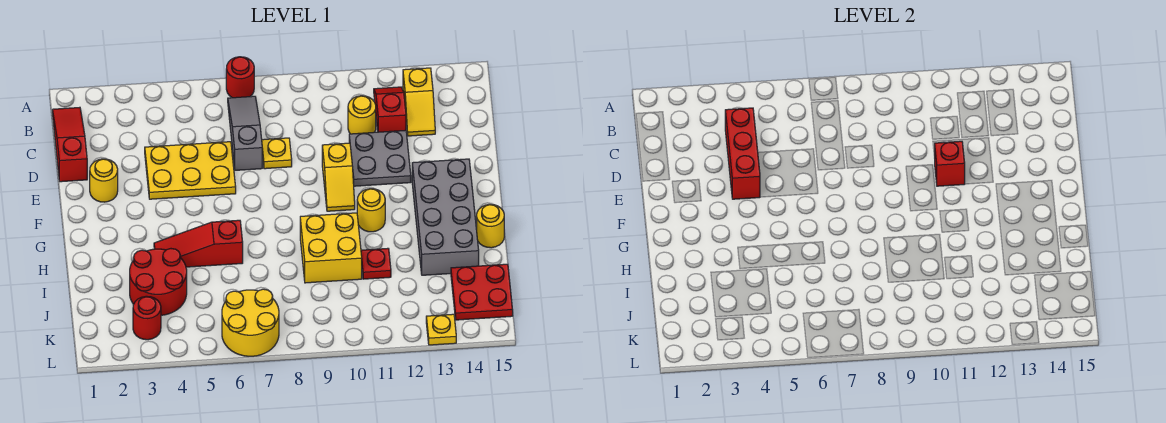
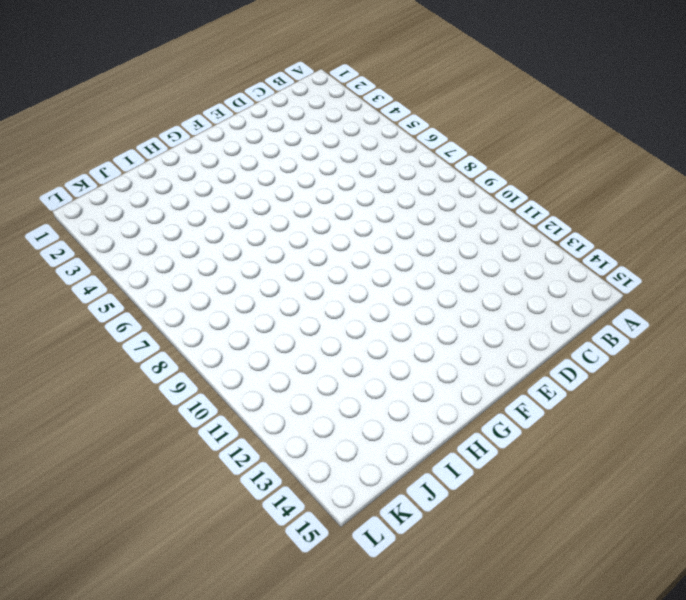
none -> red round brick A7 level 1
none -> red slope B1:D1 level 1 top D
none -> grey slope B7:D7 level 1 top D

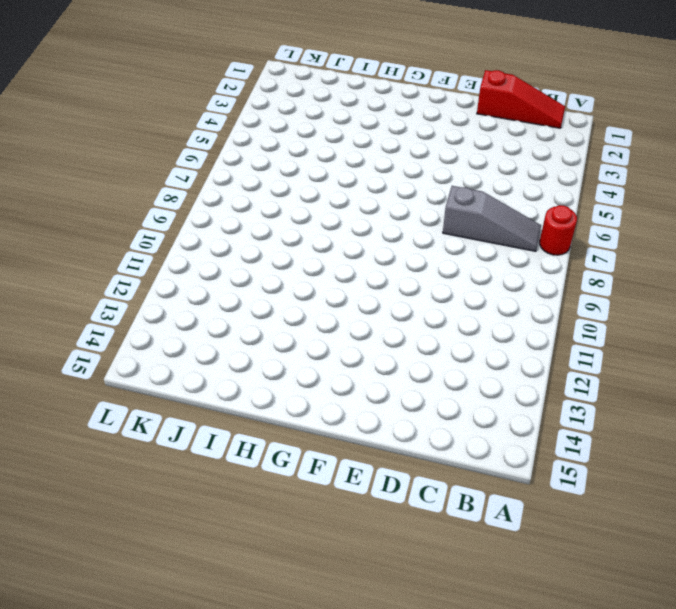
none -> red slope B12:C12 level 1 top C
none -> yellow slope B13:C13 level 1 top B
none -> yellow round brick C11 level 1

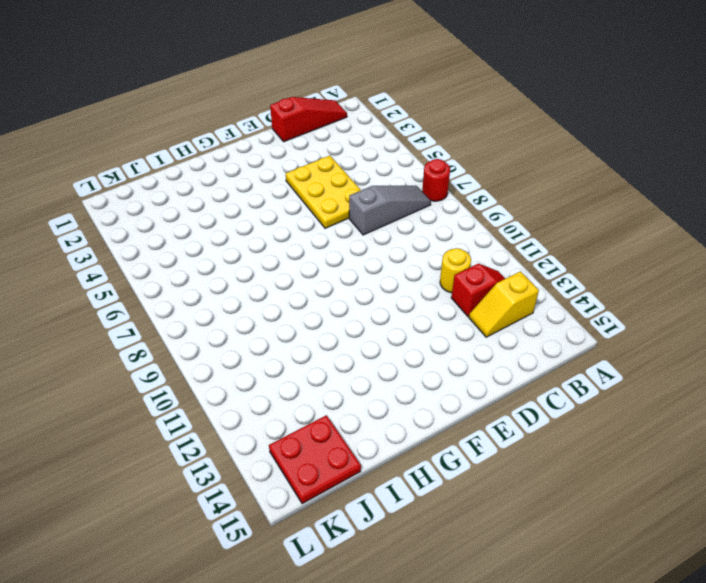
none -> yellow plate D8 level 1
none -> grey plate D11:E12 level 1
none -> yellow round brick E2 level 1

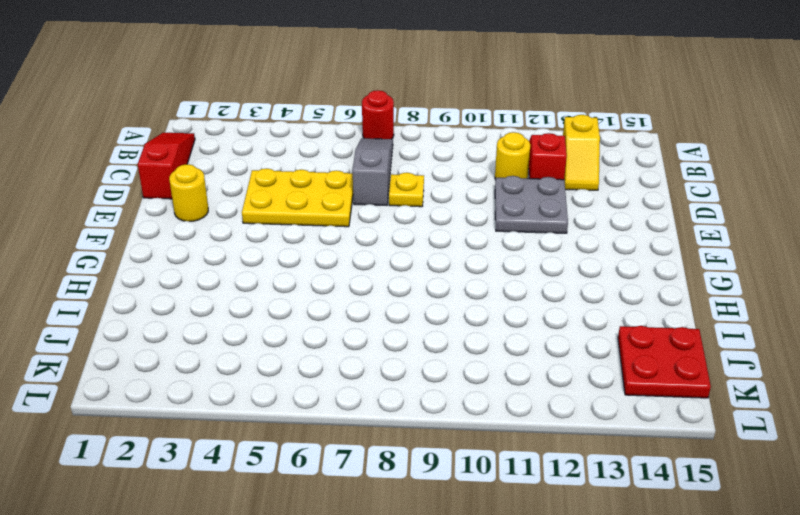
none -> yellow slope E10:F10 level 1 top E
none -> grey brick F13:I14 level 1
none -> yellow round brick G11 level 1

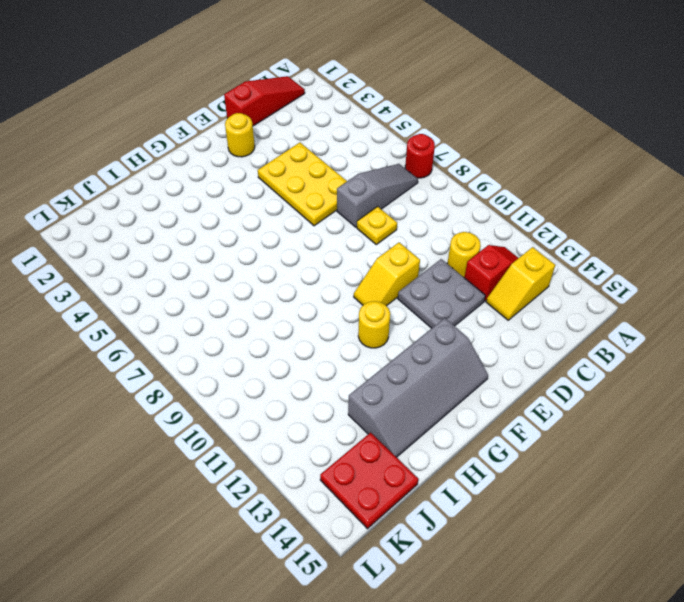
grey slope F13:I14 level 1 top 13 -> grey brick F13:I14 level 1
none -> red slope H4:H6 level 1 top 6
none -> yellow brick H9:I10 level 1
none -> yellow round brick H15 level 1

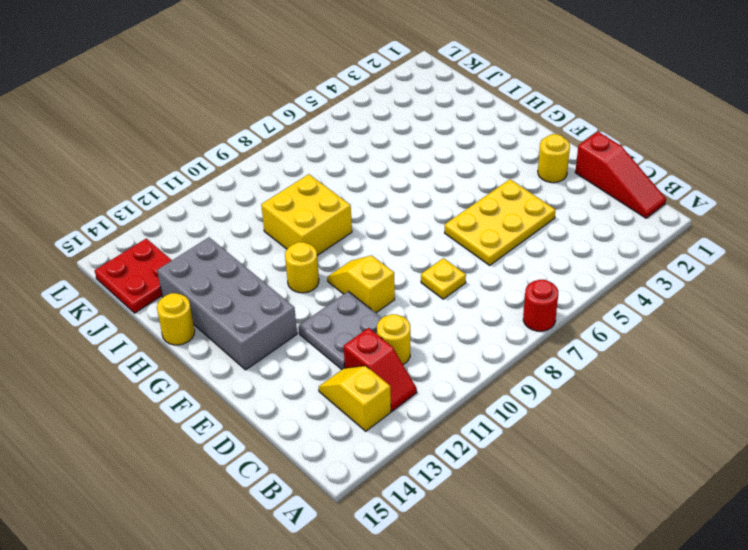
none -> grey slope B7:D7 level 1 top D
none -> red slope H4:H6 level 1 top 6
none -> red round brick I3:J4 level 1

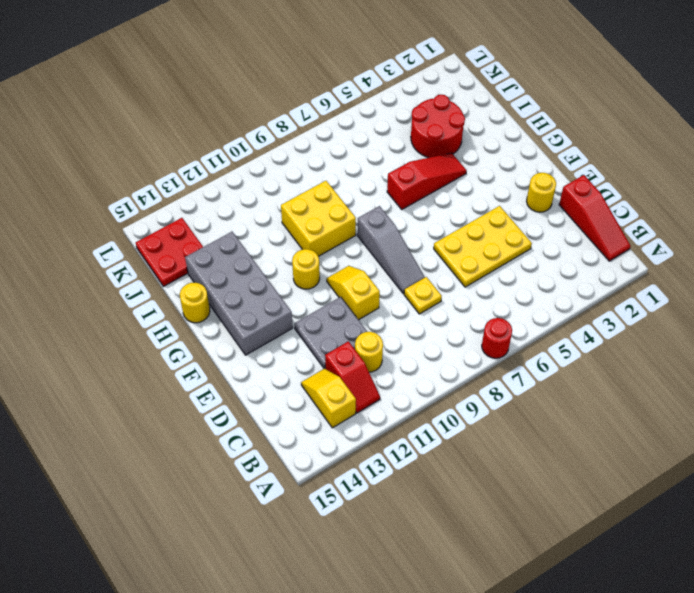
grey slope E8:G8 level 1 top G -> grey slope B7:D7 level 1 top D
none -> red plate I11 level 1
none -> red round brick K3 level 1
none -> yellow round brick K6:L7 level 1

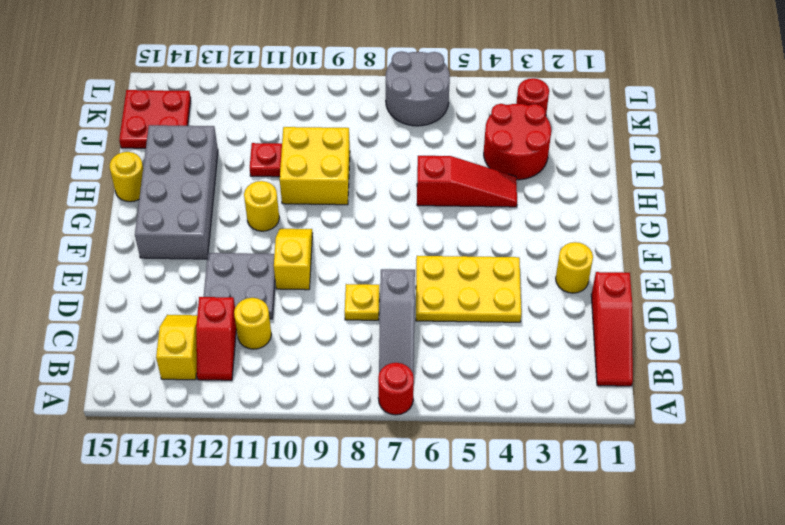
grey round brick K6:L7 level 1 -> yellow round brick K6:L7 level 1
none -> yellow plate L13 level 1
none -> red brick C4:E4 level 2
none -> red brick E11 level 2

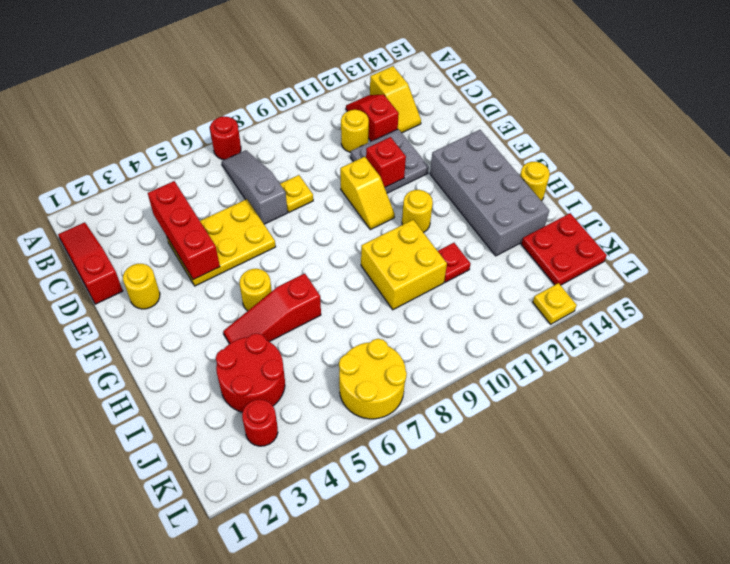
yellow round brick G5 level 1 -> none

